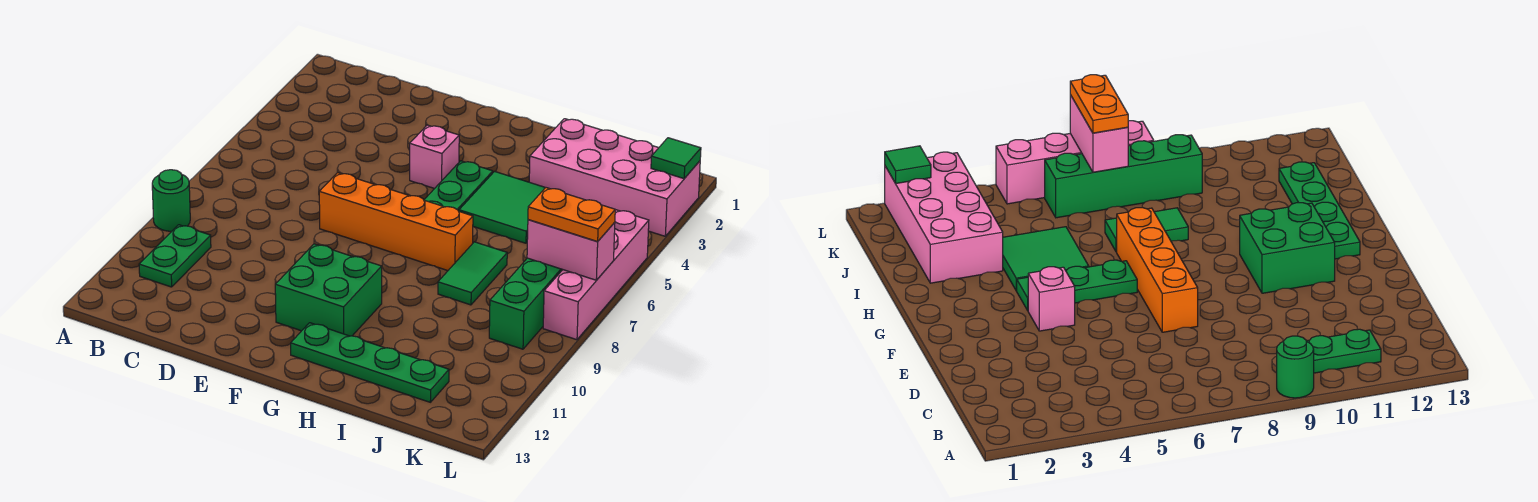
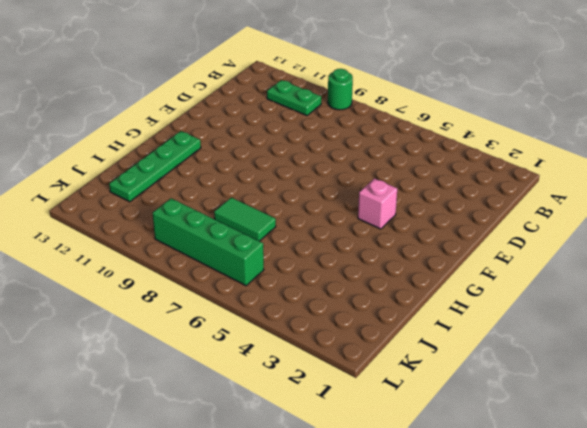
none -> orange brick E7:H7 level 1
none -> green brick F10:G11 level 1
none -> green plate G4:G6 level 1

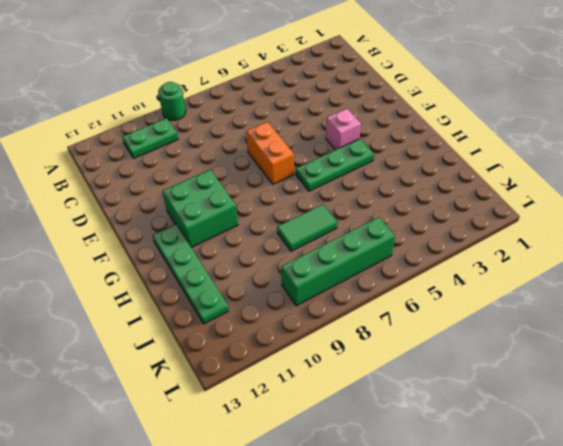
orange brick E7:F7 level 1 -> orange brick E7:H7 level 1
none -> green tile H4:I5 level 1
none -> pink brick I2:L3 level 1
none -> pink brick L5:L8 level 1

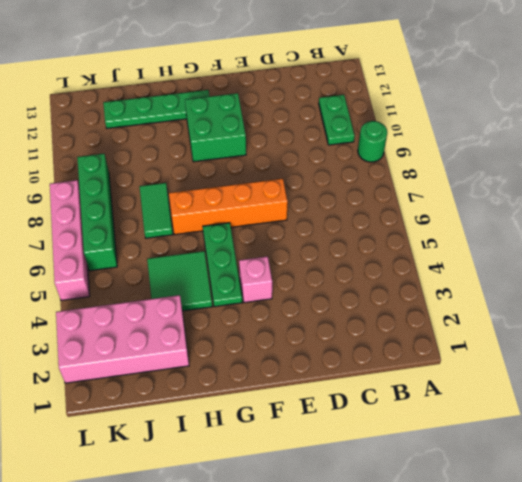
none -> pink brick K7:L7 level 2
none -> green tile L2 level 2
none -> orange plate K7:L7 level 3

